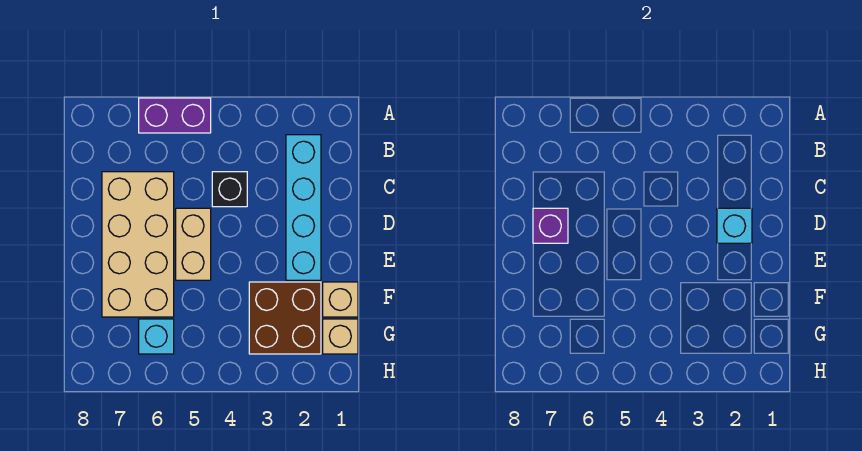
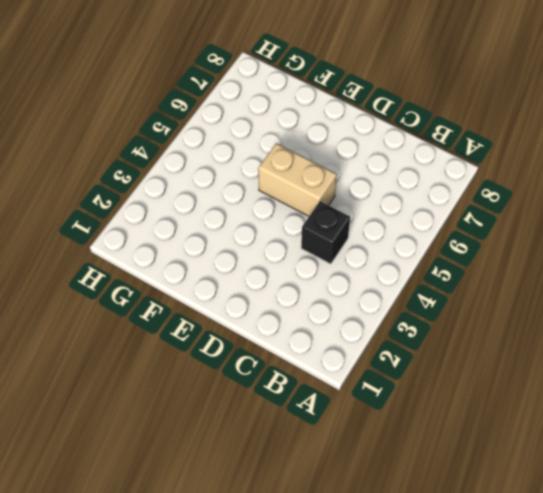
none -> purple brick A5:A6 level 1
none -> cyan brick B2:E2 level 1

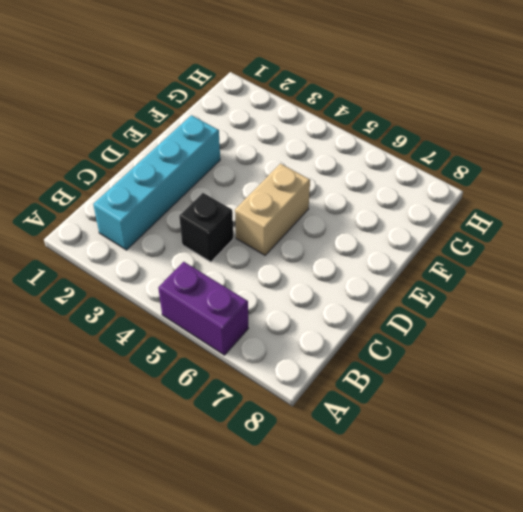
none -> tan brick C6:F7 level 1
none -> tan brick F1 level 1

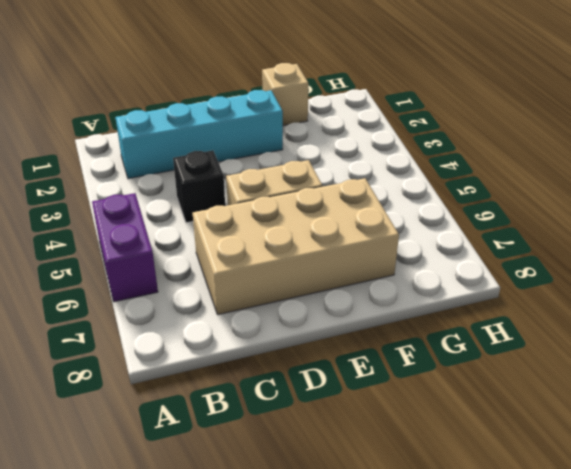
none -> brown brick F2:G3 level 1
none -> tan brick G1 level 1

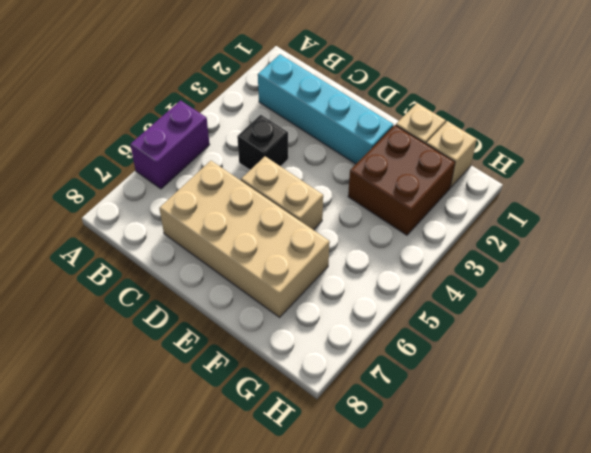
none -> cyan brick G6 level 1
none -> cyan brick D2 level 2

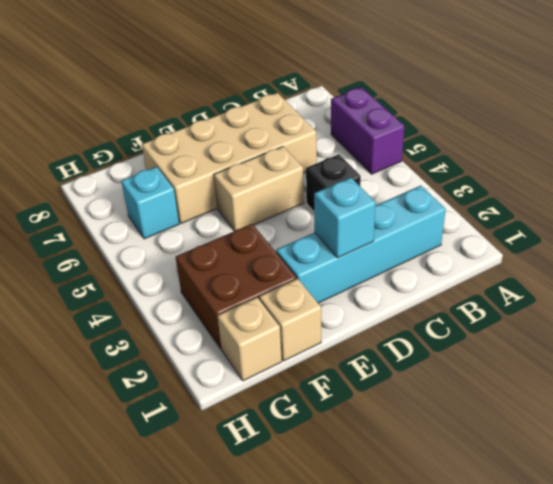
none -> purple brick D7 level 2

